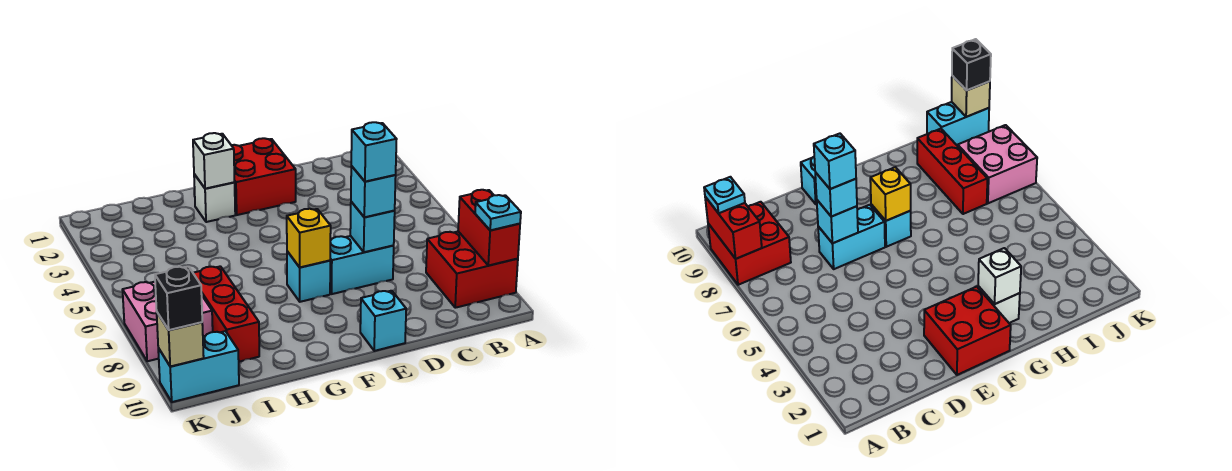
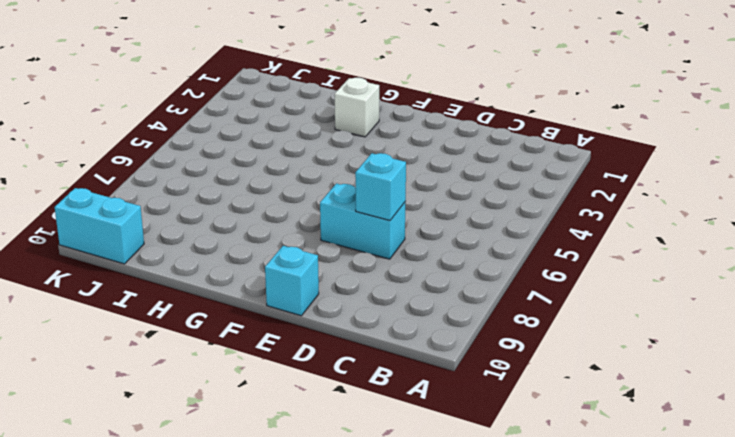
none -> red brick A8:B9 level 1
none -> red brick E1:F2 level 1
none -> cyan brick F7 level 1

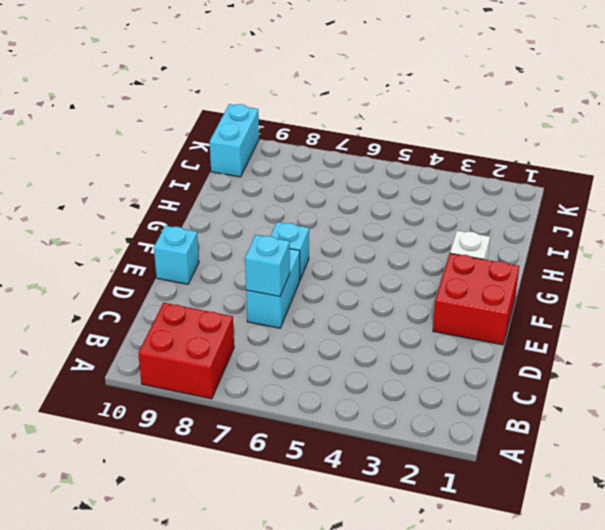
none -> red brick I7:I9 level 1
none -> pink brick J7:K8 level 1
none -> red brick A8:A9 level 2

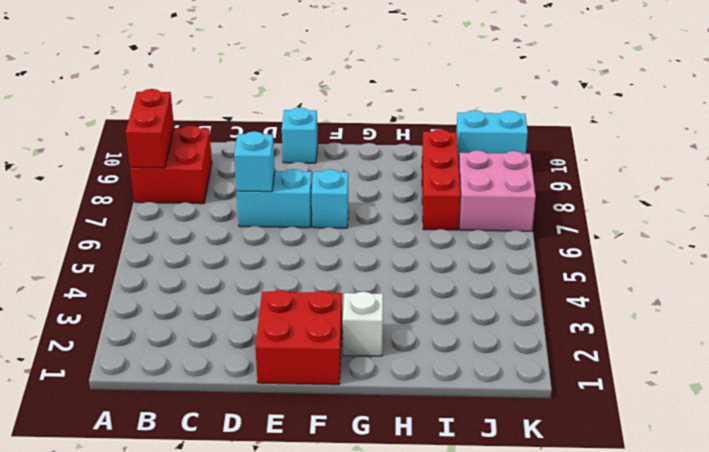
none -> yellow brick F7 level 2
none -> white brick G2 level 2
none -> tan brick K10 level 2

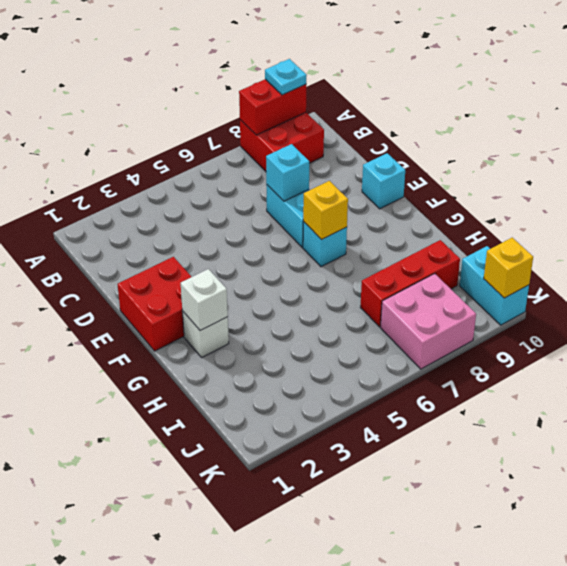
yellow brick K10 level 2 -> tan brick K10 level 2
none -> cyan brick D7 level 3
none -> black brick K10 level 3
none -> cyan brick D7 level 4

